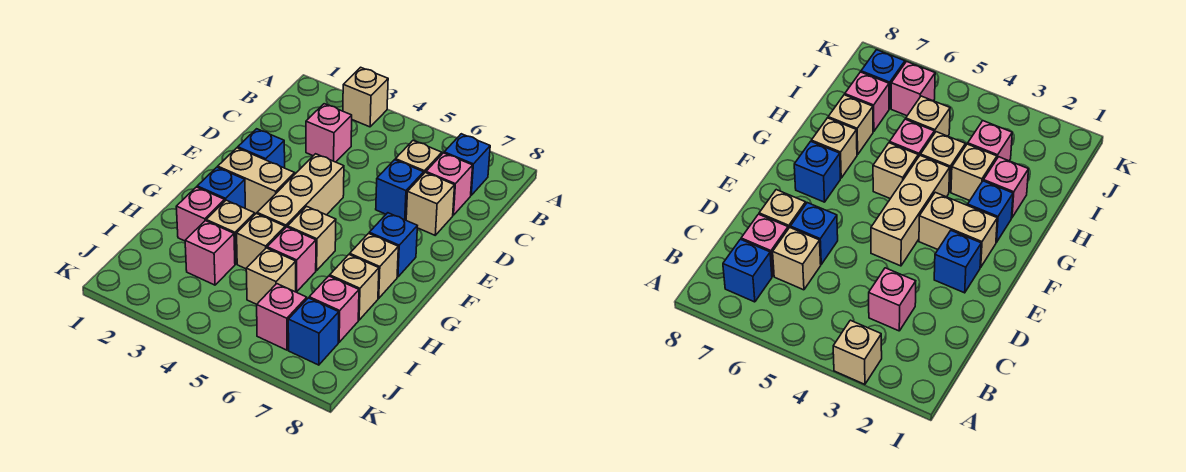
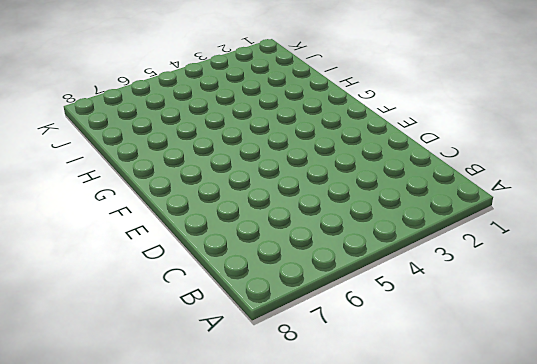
none -> tan brick A3 level 1
none -> blue brick B7 level 1
none -> pink brick C3 level 1

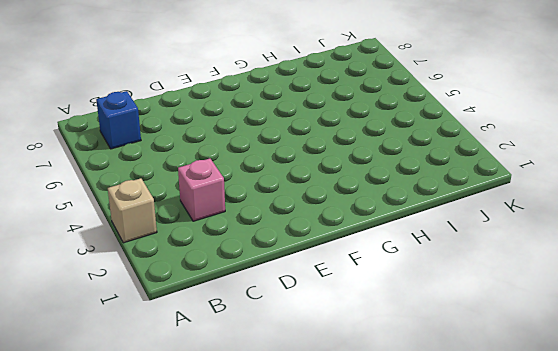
none -> tan brick C6 level 1
none -> pink brick C7 level 1
none -> blue brick D6 level 1

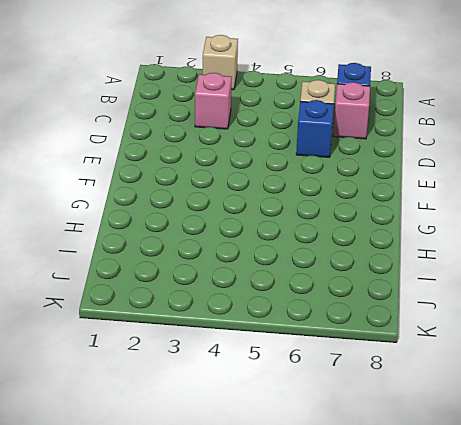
none -> tan brick D7 level 1
none -> blue brick E2 level 1
none -> tan brick E4:G4 level 1

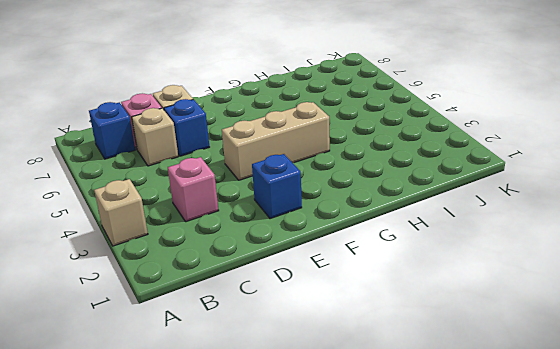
none -> tan brick F2:F3 level 1
none -> blue brick F7 level 1
none -> blue brick G2 level 1

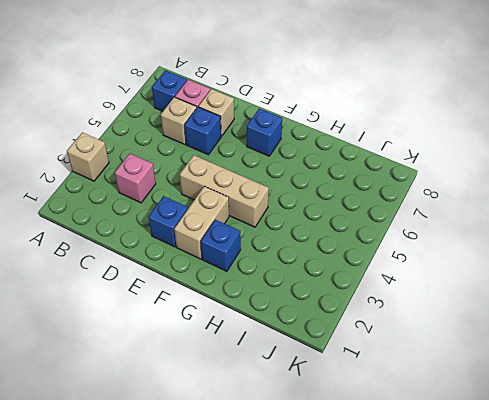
none -> tan brick G5 level 1
none -> tan brick G7 level 1
none -> pink brick H2 level 1

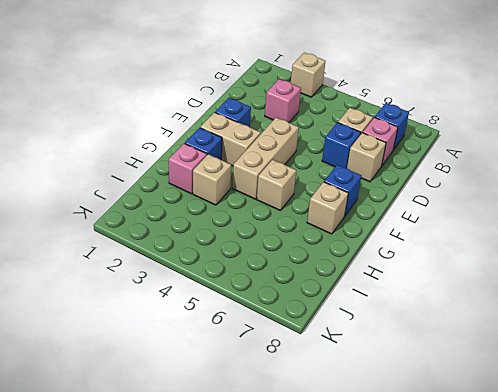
none -> tan brick H4 level 1
none -> pink brick H5 level 1
none -> tan brick H7 level 1

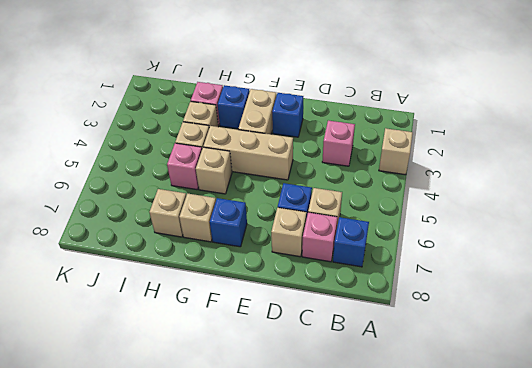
none -> pink brick I3 level 1
none -> tan brick I5 level 1
none -> pink brick I7 level 1

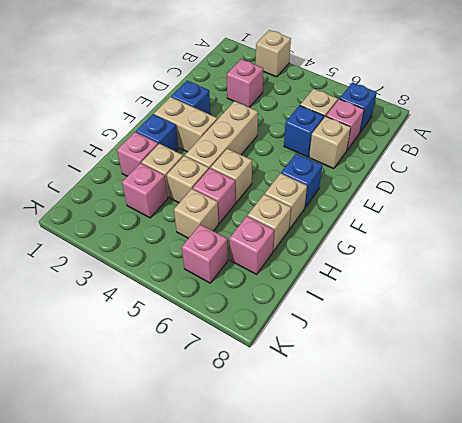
none -> blue brick J7 level 1

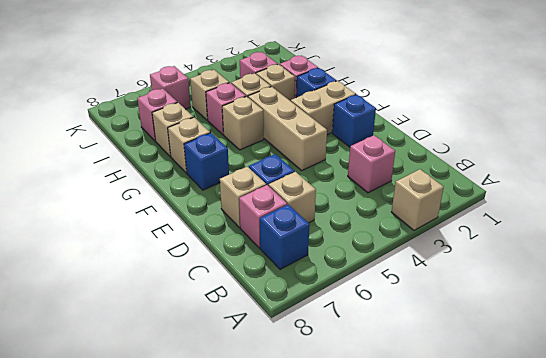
none -> blue brick J7 level 1

